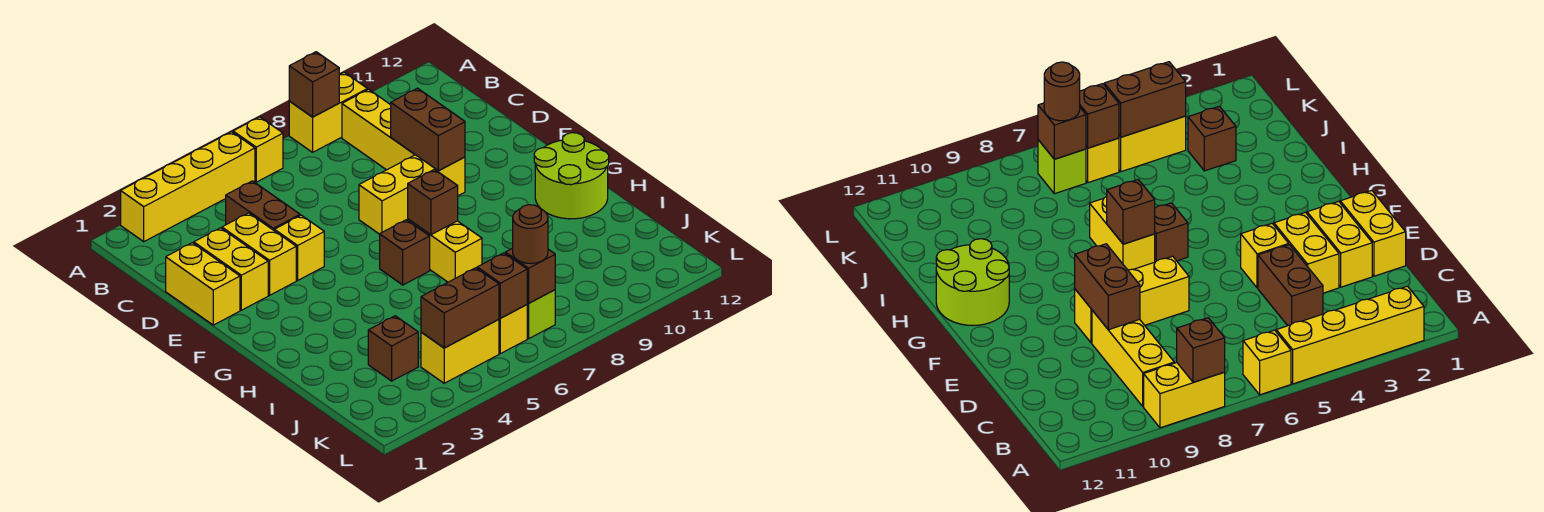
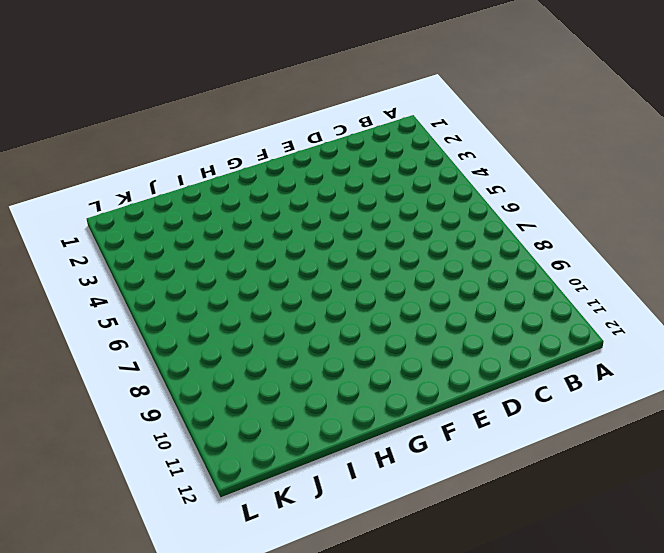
none -> yellow brick A2:A5 level 1
none -> yellow brick A6 level 1
none -> yellow brick A8:A9 level 1

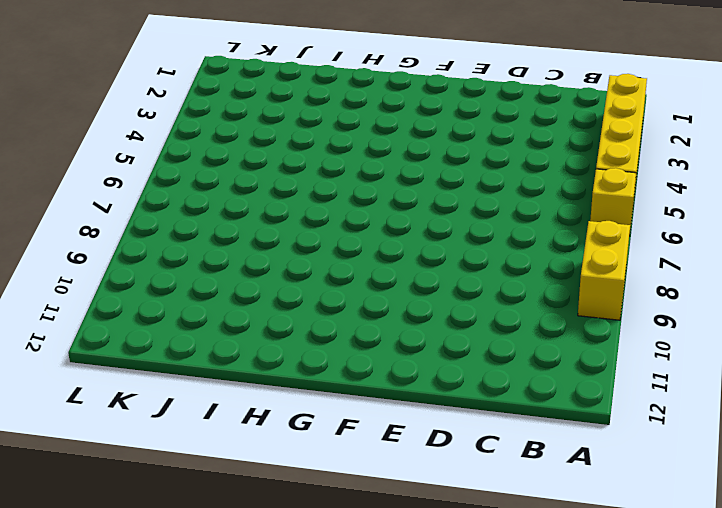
none -> yellow brick B9:D9 level 1
none -> brown brick C4:D4 level 1
none -> yellow brick D1:E1 level 1

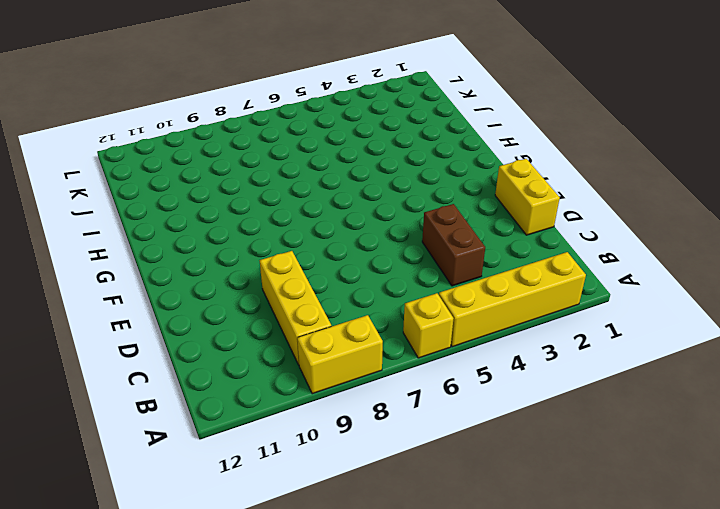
none -> yellow brick D2:E2 level 1
none -> yellow brick D3:E3 level 1
none -> yellow brick E4 level 1

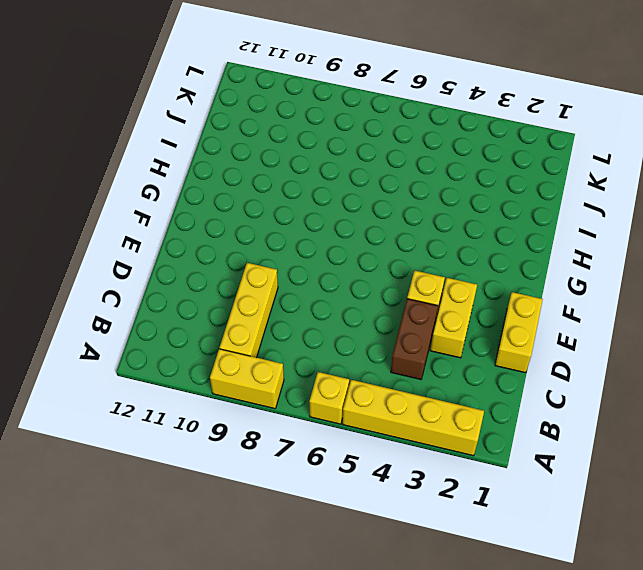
none -> yellow brick D2:E2 level 1
none -> yellow brick E7:E9 level 1
none -> brown brick G6 level 1

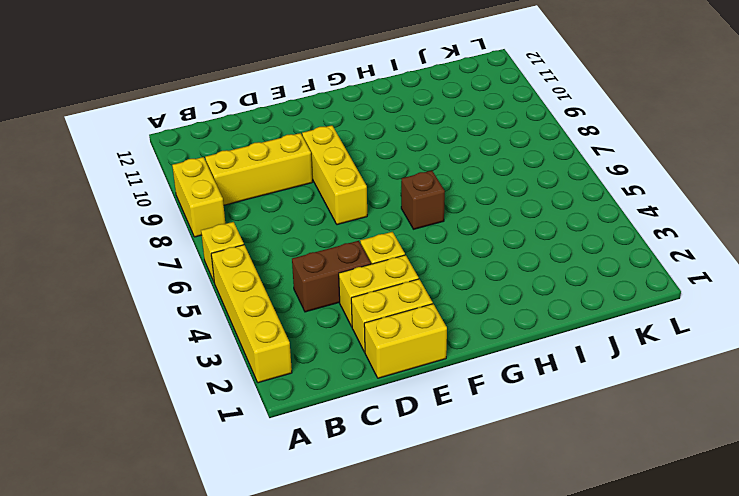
none -> yellow brick G7:H7 level 1
none -> lime round brick G11:H12 level 1
none -> brown brick J3 level 1

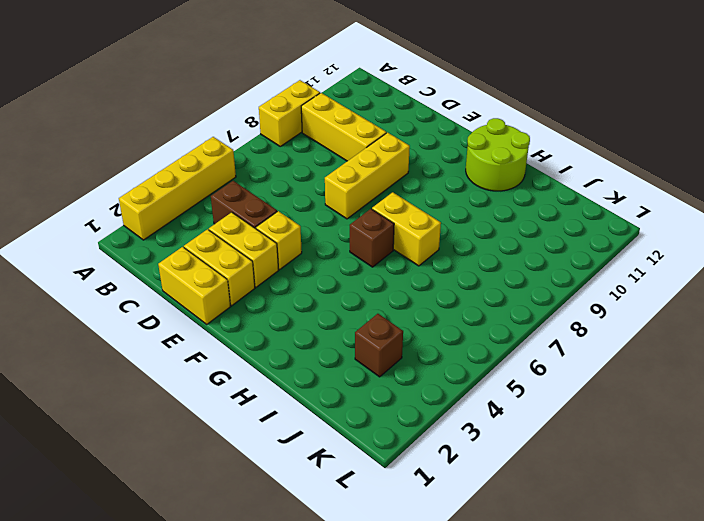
none -> yellow brick A6 level 1
none -> yellow brick K4:K5 level 1
none -> yellow brick K6 level 1

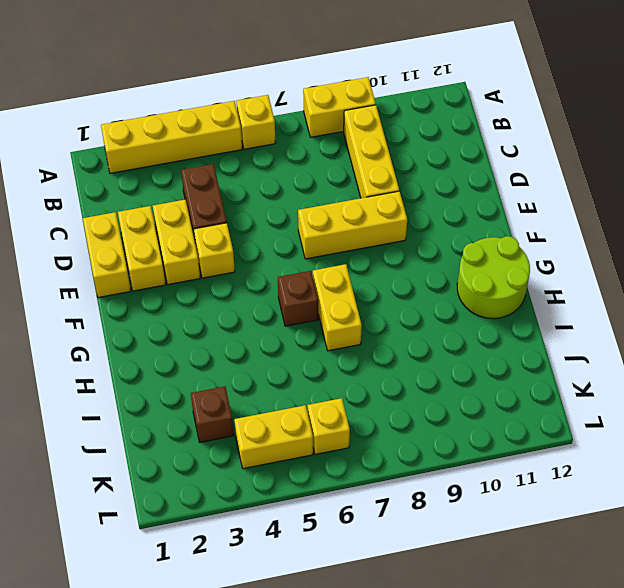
none -> lime brick K7 level 1
none -> brown brick A8 level 2
none -> brown brick D9:E9 level 2

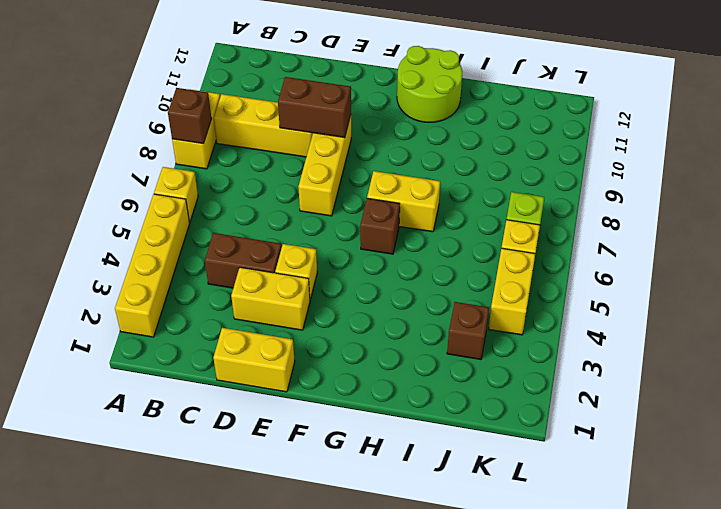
none -> yellow brick D2:E2 level 1
none -> brown brick G7 level 2
none -> brown brick K4:K5 level 2

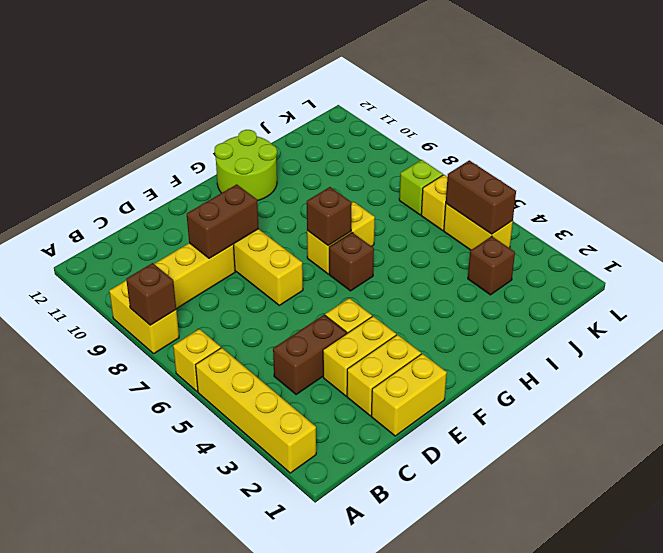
none -> brown brick K6 level 2
none -> brown brick K7 level 2
none -> brown round brick K7 level 3

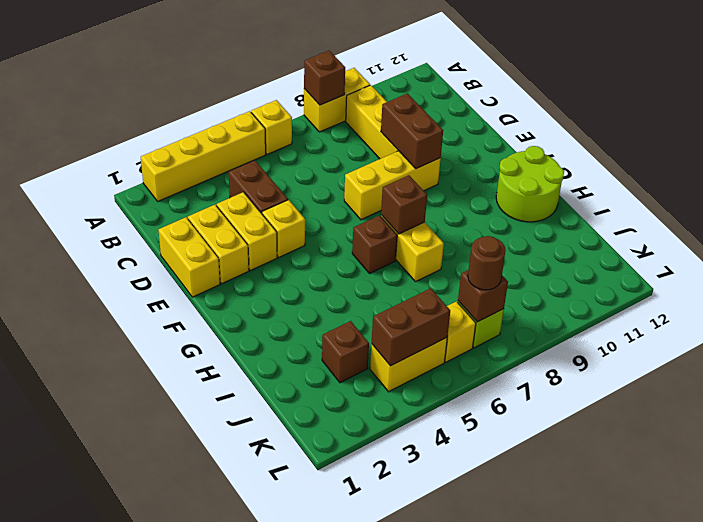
none -> brown brick K6 level 2

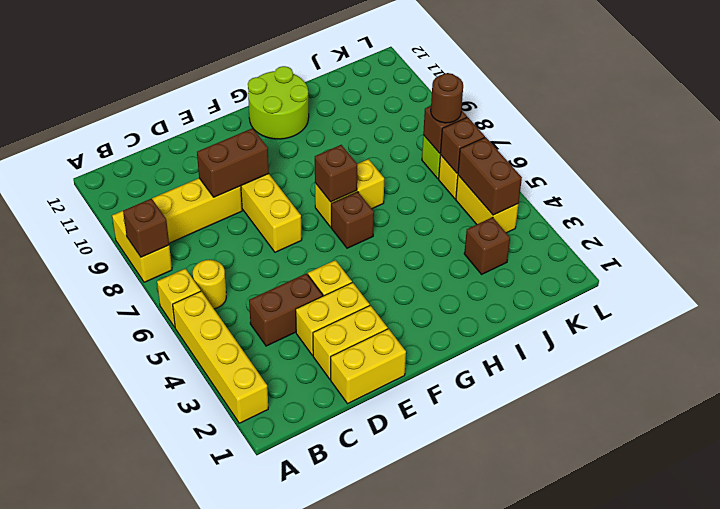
yellow round brick B6 level 1 -> none

